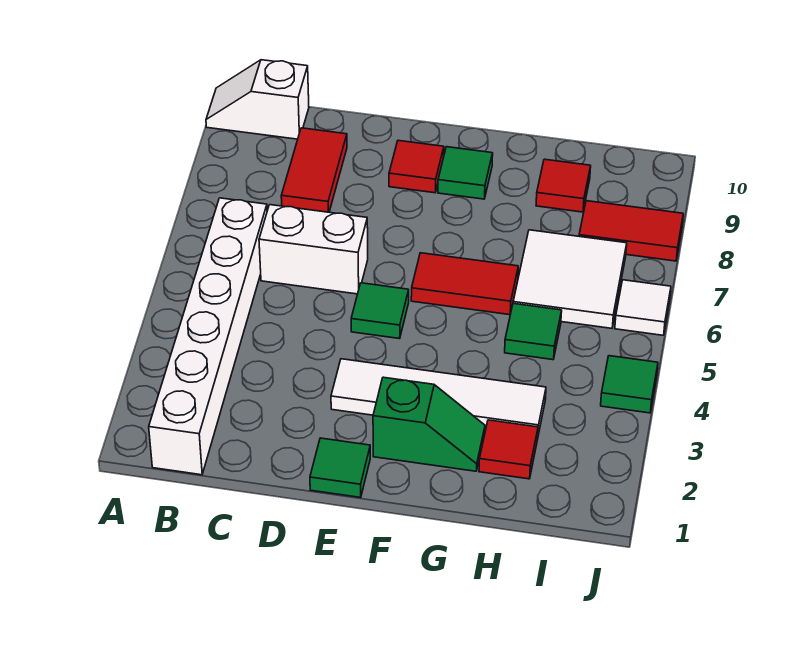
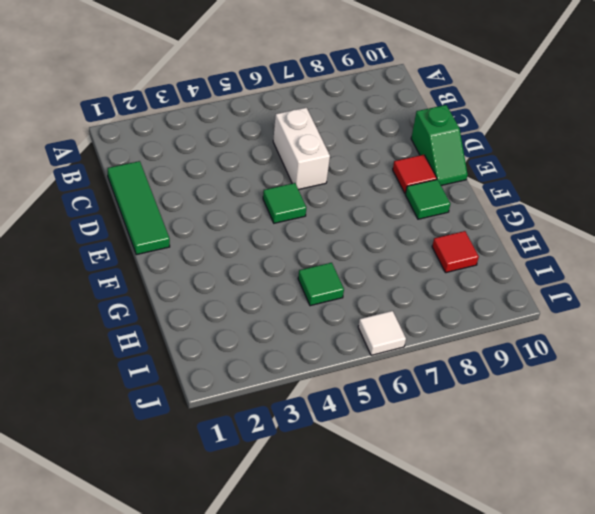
green tile C1:E1 level 1 -> green tile E1 level 1
green slope D10:E10 level 1 top D -> green slope F2:G2 level 1 top F
none -> white slope A10:B10 level 1 top B
none -> white brick B1:B6 level 1
none -> red tile C8:C9 level 1

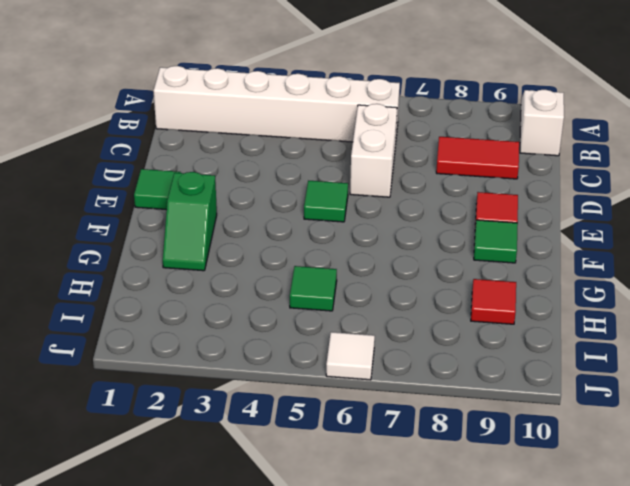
none -> white tile E3:H3 level 1
none -> red tile F6:G6 level 1
none -> red tile H2 level 1

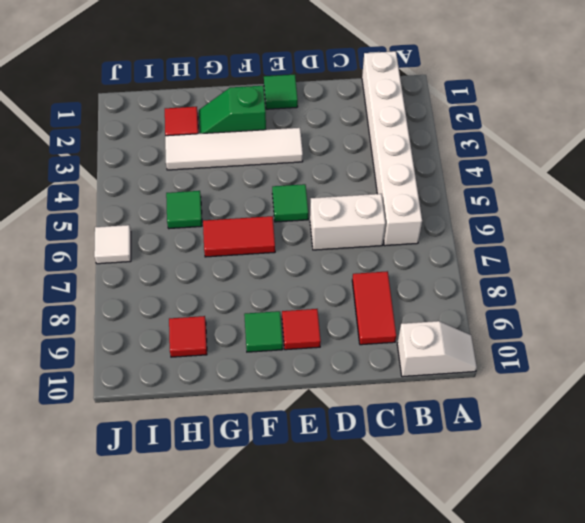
none -> white tile H6:I7 level 1
none -> red tile I8:J8 level 1
none -> green tile J4 level 1

